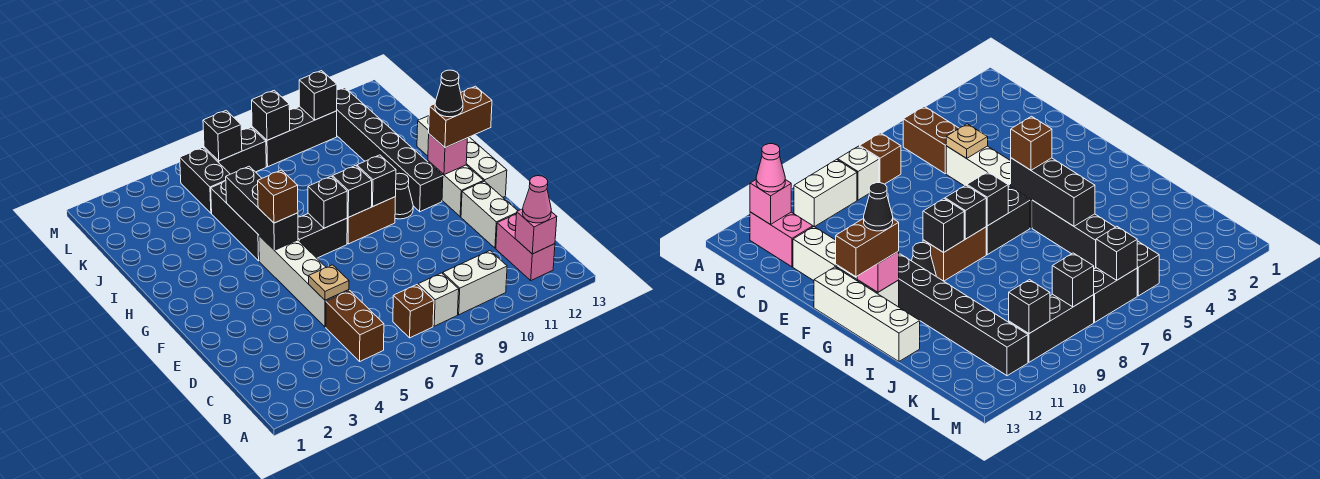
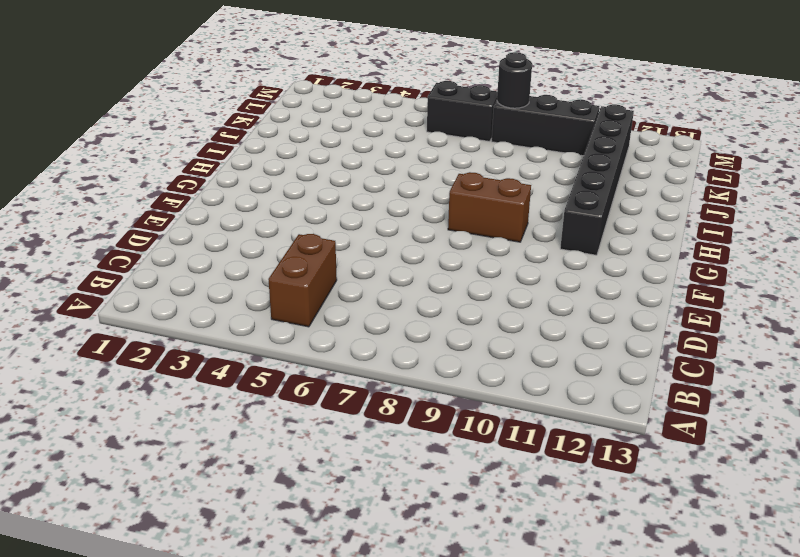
black round brick L8 level 2 -> black brick L8 level 2
none -> brown brick B7 level 1
none -> white brick B8 level 1
none -> white brick B9:B10 level 1
none -> pink brick B12:C12 level 1

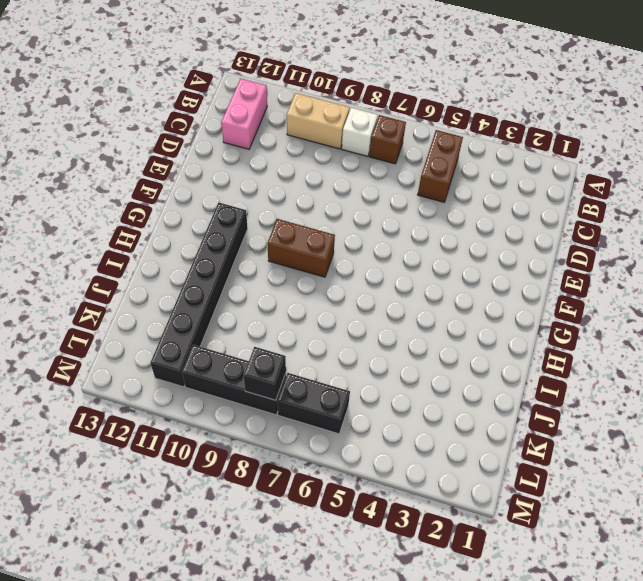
tan brick B9:B10 level 1 -> white brick B9:B10 level 1
none -> white brick D5:G5 level 1
none -> white brick D12:E12 level 1
none -> white brick F12:G12 level 1
none -> white brick F13:I13 level 1

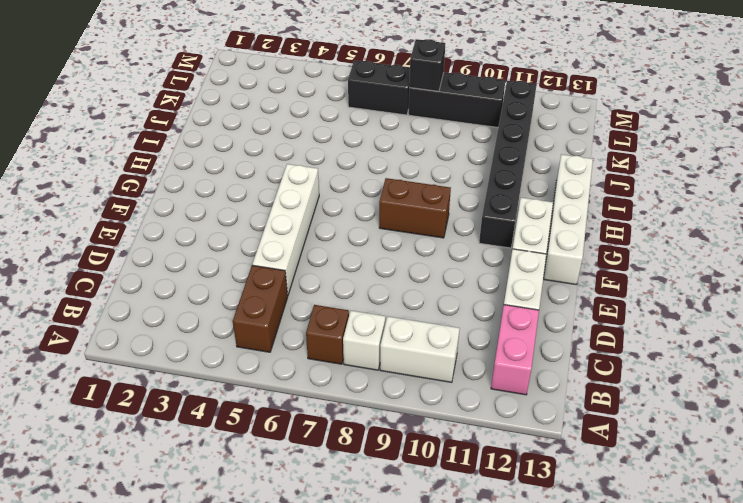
none -> black brick G6:G7 level 1
none -> black cone G10 level 1
none -> black brick H5:J5 level 1
none -> black brick K5:L5 level 1

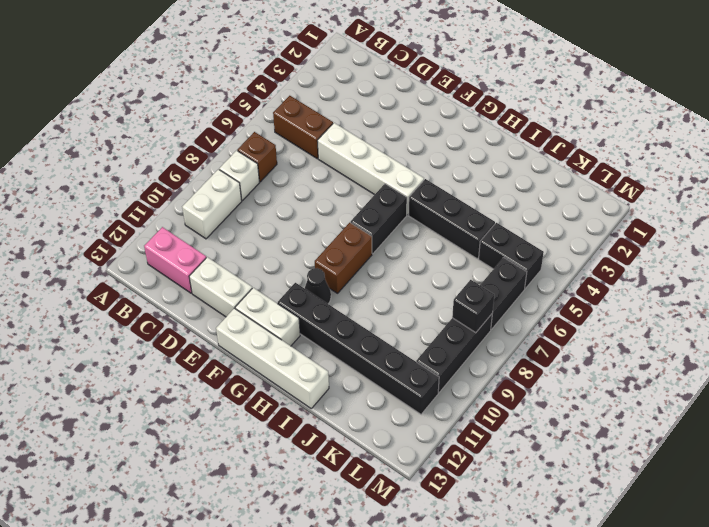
none -> pink brick B12 level 2
none -> tan plate D5 level 2
none -> black brick G5:I5 level 2
none -> black brick G7 level 2

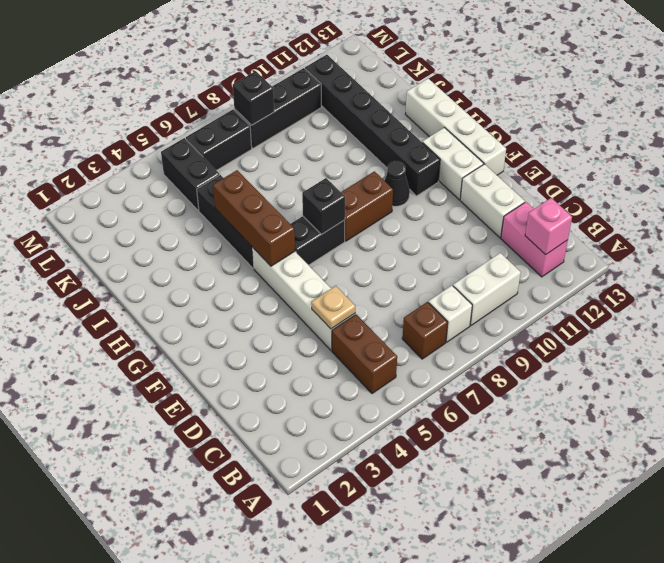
brown brick G5:I5 level 2 -> black brick G5:I5 level 2
none -> black brick G8 level 2
none -> black brick G9 level 2
none -> pink brick G12 level 2
none -> black brick L6 level 2

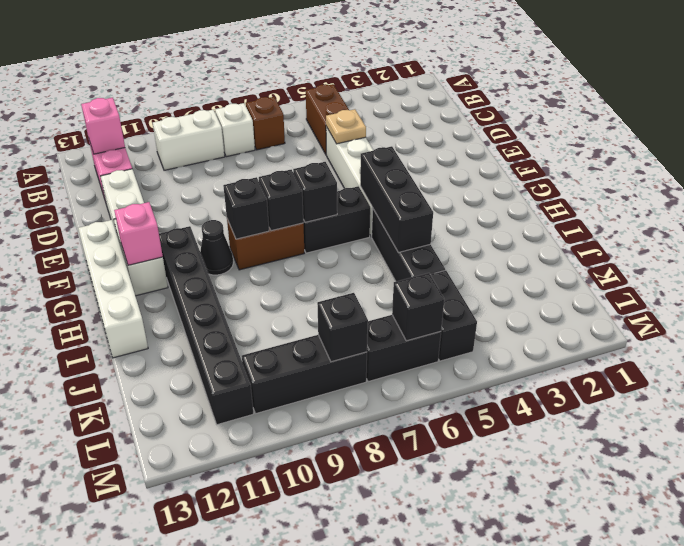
none -> black brick L10 level 2
none -> pink cone B12 level 3
none -> brown brick G5 level 3
none -> brown brick G12:G13 level 3

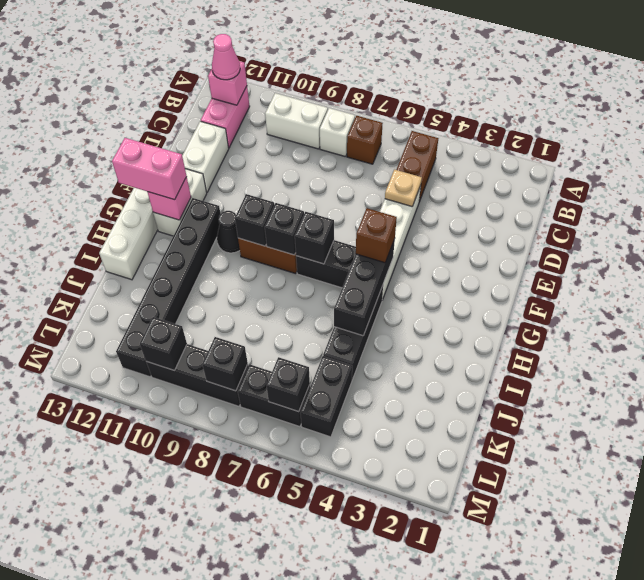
pink brick G12:G13 level 3 -> brown brick G12:G13 level 3
none -> black cone G12 level 4

